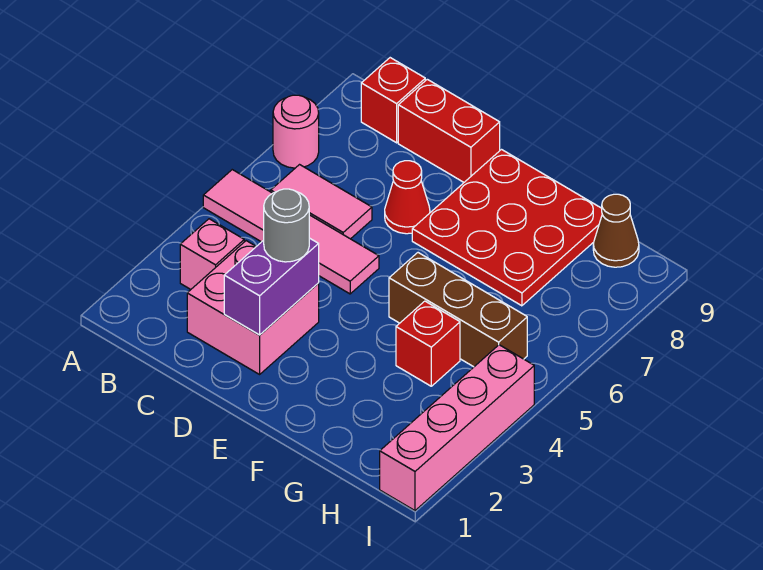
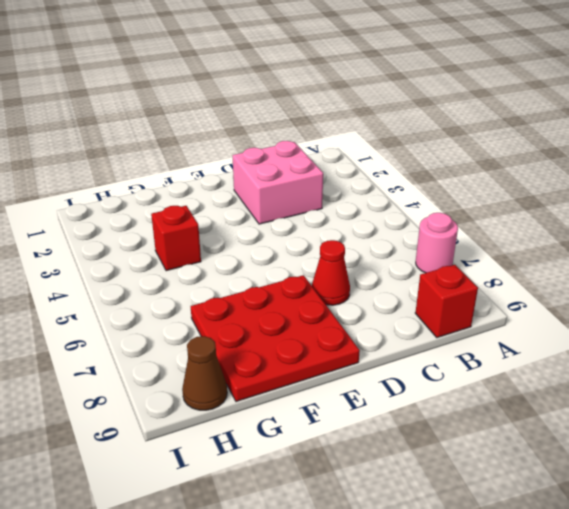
none -> pink tile A5:D5 level 1
none -> pink brick B3 level 1
none -> pink tile B6:C6 level 1

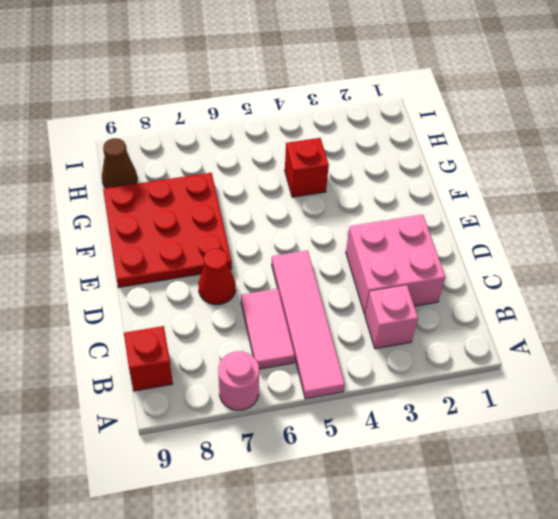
none -> red brick C9:D9 level 1
none -> brown brick F5:H5 level 1
none -> pink brick I1:I4 level 1

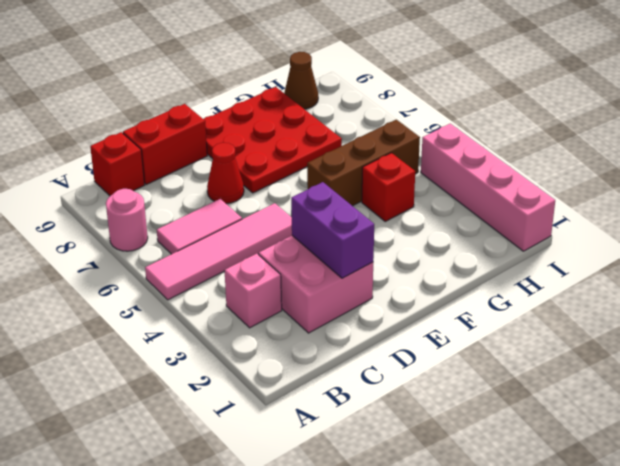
none -> grey round brick D3 level 3

